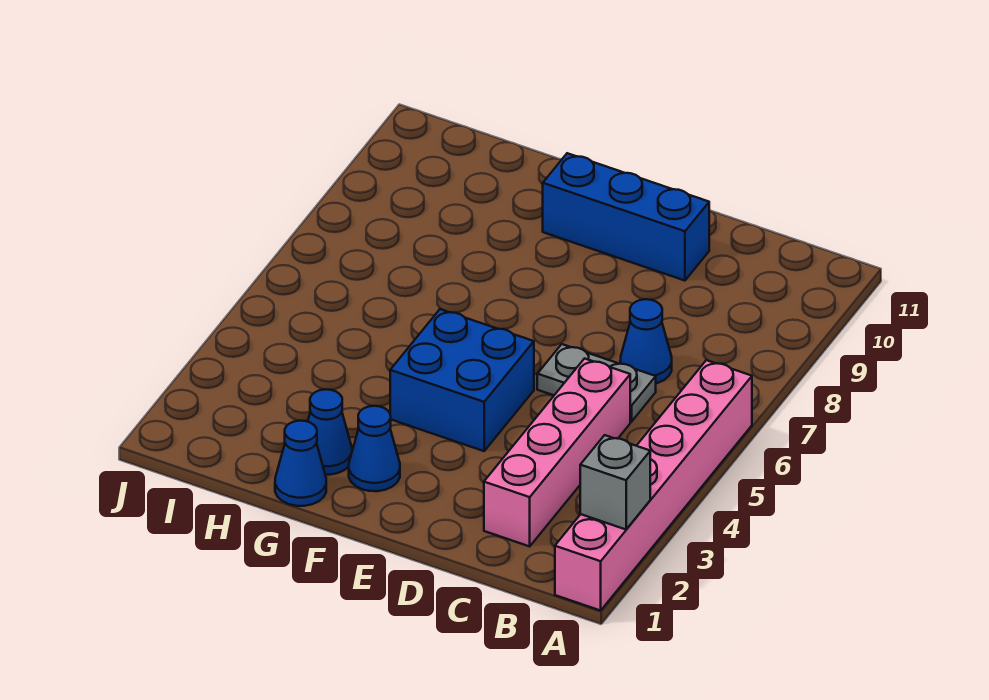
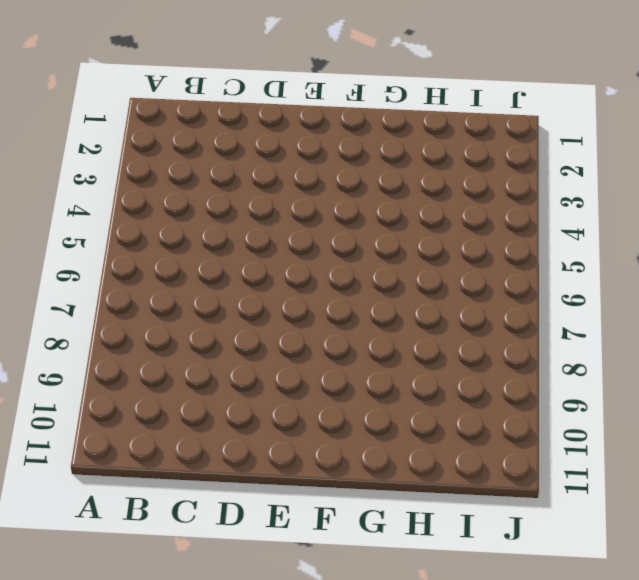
none -> pink brick A1:A6 level 1
none -> pink brick C2:C5 level 1

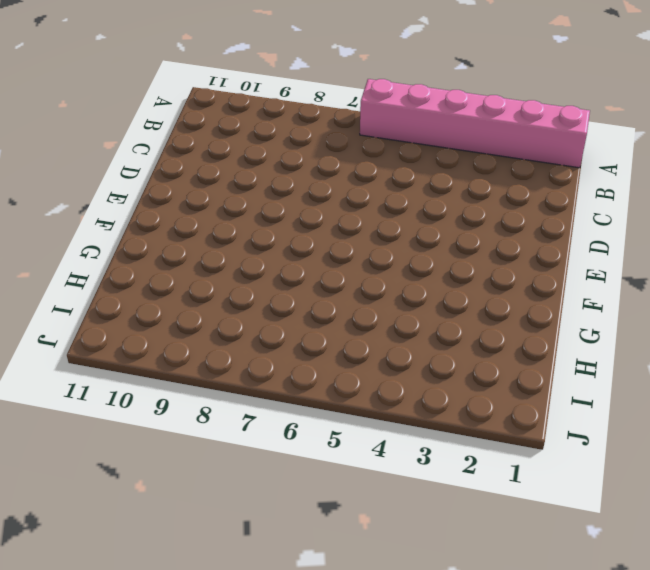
none -> pink brick C2:C5 level 1
none -> grey plate C6:D6 level 1

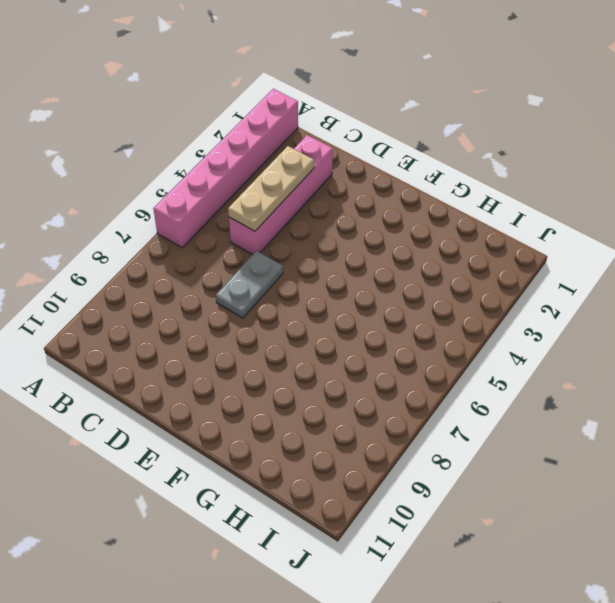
tan plate C3:C5 level 2 -> none
grey plate D6:D7 level 1 -> grey plate C6:D6 level 1
none -> blue cone C7 level 1
none -> blue brick D10:F10 level 1

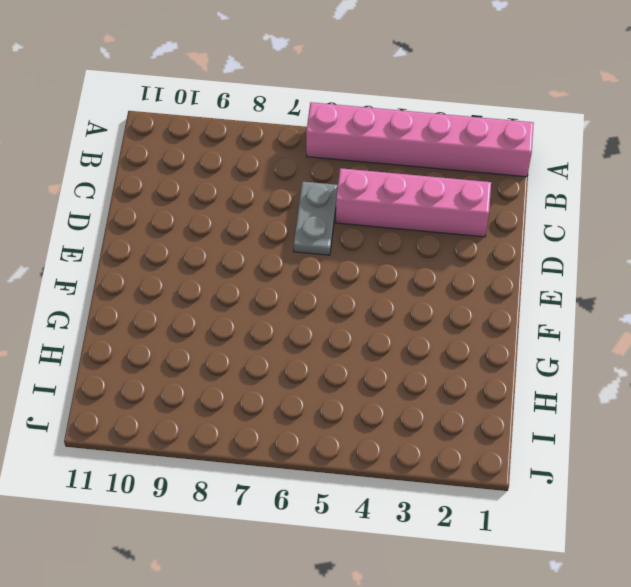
none -> blue cone C7 level 1
none -> blue brick D10:F10 level 1

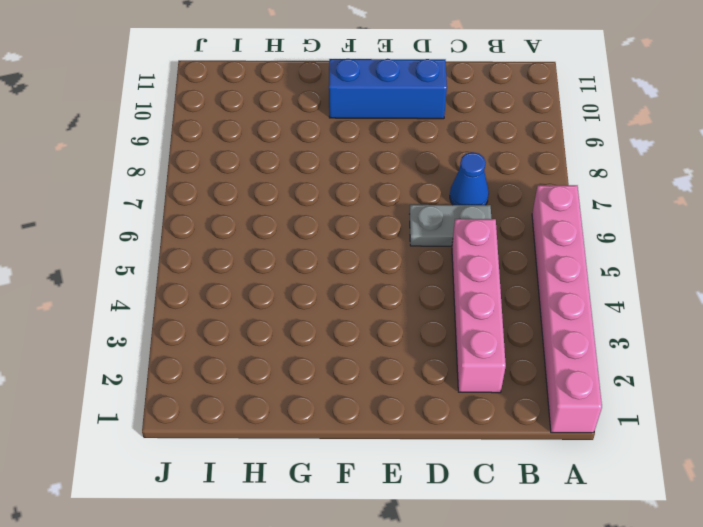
none -> blue brick E4:F5 level 1
none -> blue cone F2 level 1

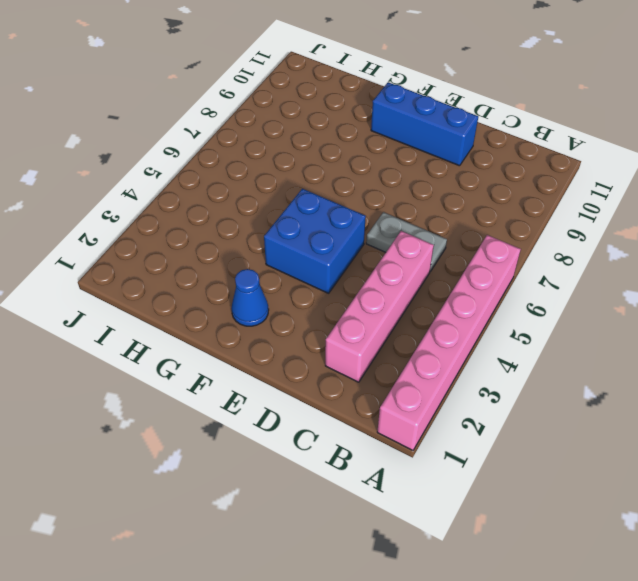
none -> blue cone C7 level 1
none -> blue cone G1 level 1

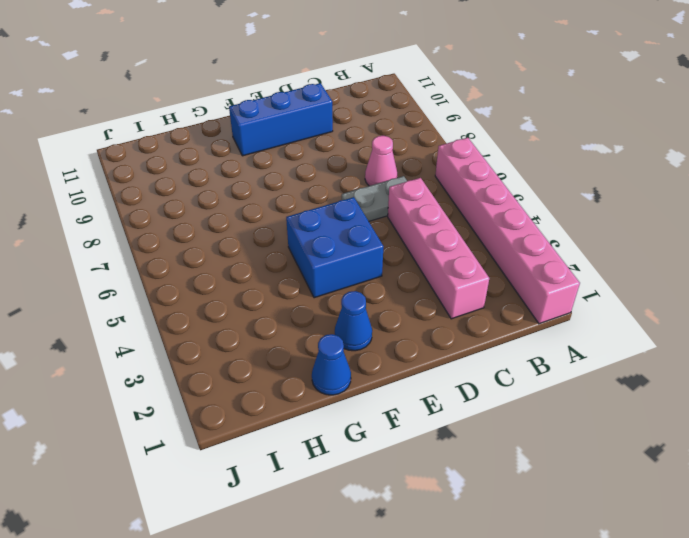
pink cone C7 level 1 -> blue cone C7 level 1
none -> blue cone G2 level 1
none -> grey brick A2 level 2

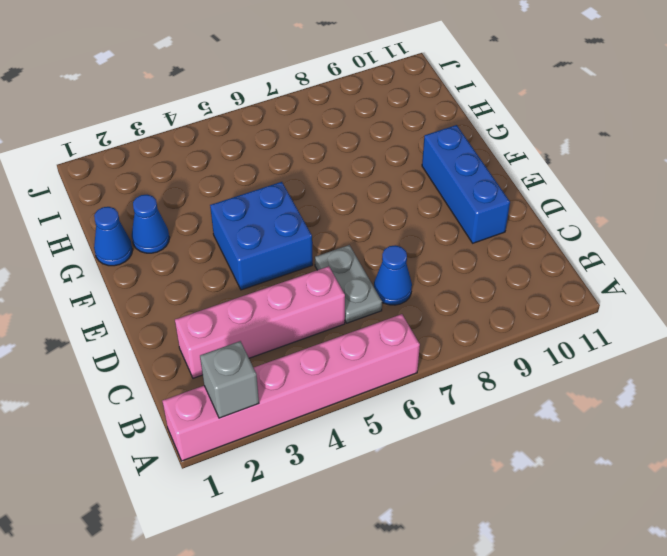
none -> blue cone F2 level 1

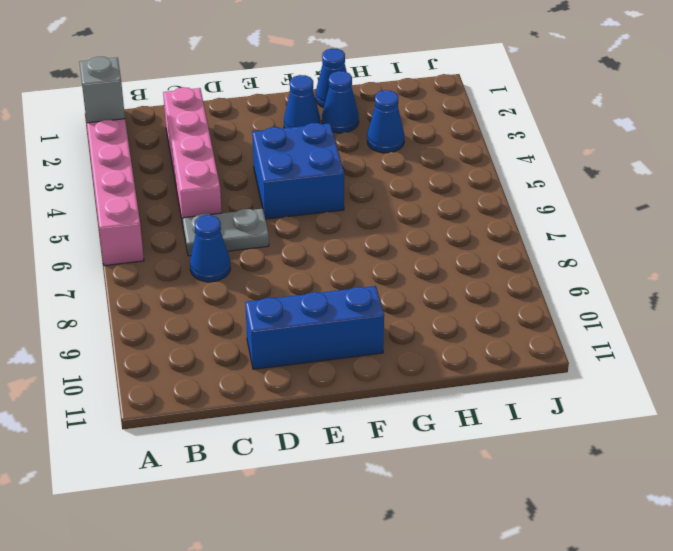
blue cone H3 level 1 -> none

